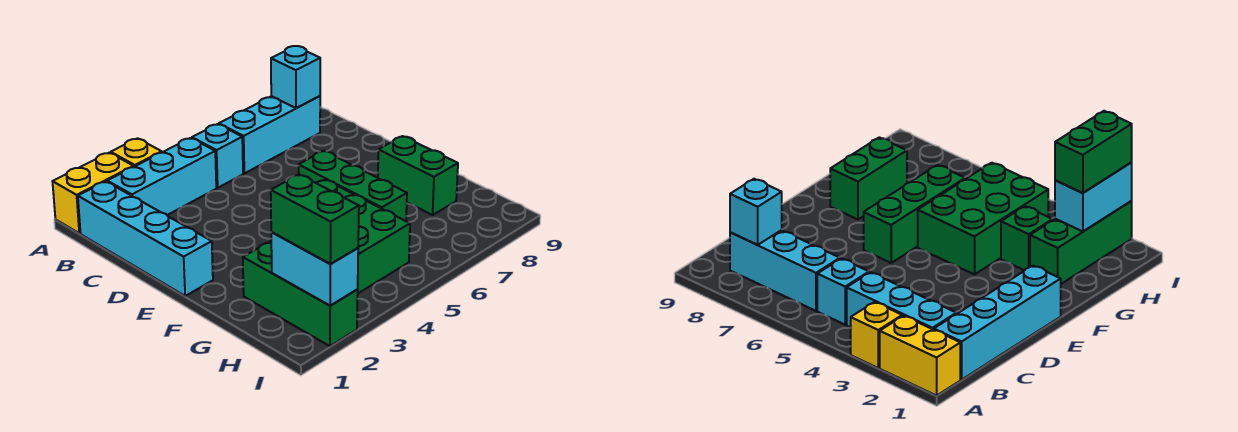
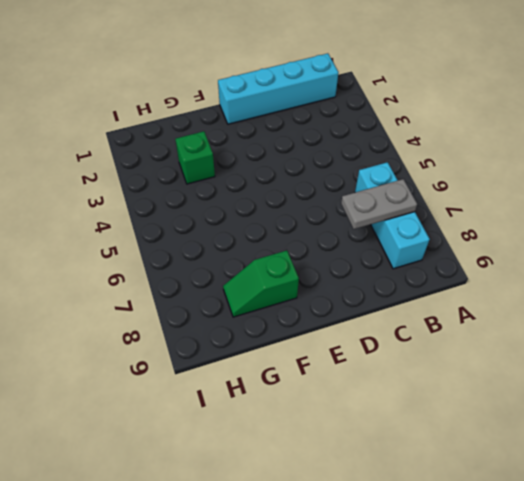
grey plate B7:C7 level 2 -> none
green slope F8:G8 level 1 top F -> green brick F8:G8 level 1
none -> yellow brick A1:A2 level 1
none -> yellow brick A3 level 1
none -> cyan brick B2:B4 level 1

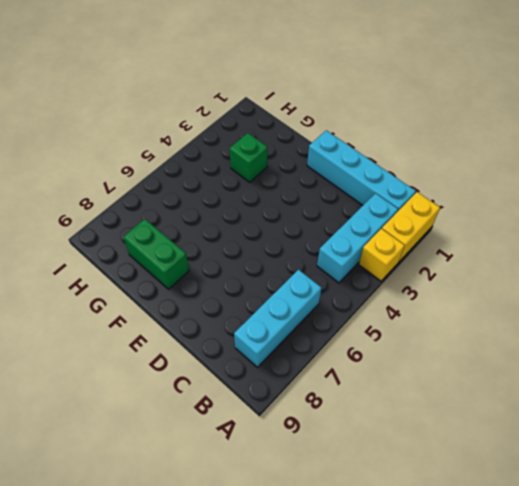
none -> cyan brick B5 level 1
none -> green brick E6:G6 level 1
none -> green brick F4:H5 level 1

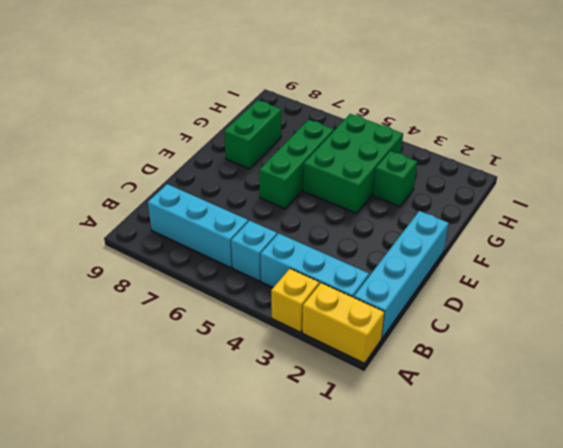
none -> green brick G2:I2 level 1
none -> cyan brick B8 level 2
none -> cyan brick H2:I2 level 2

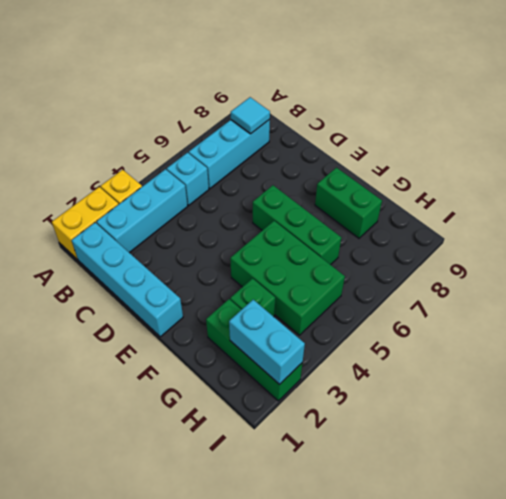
cyan tile B8 level 2 -> cyan brick B8 level 2
none -> green brick H2:I2 level 3

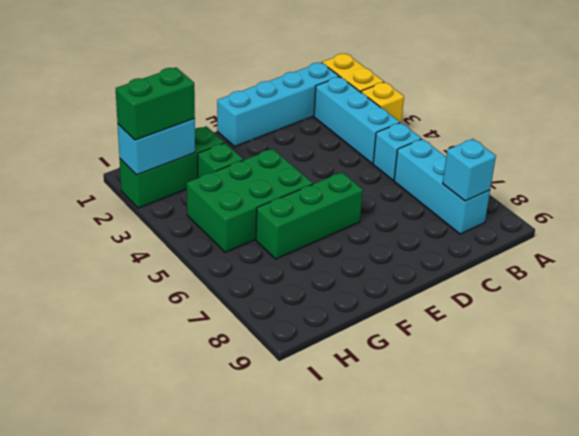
none -> green brick F8:G8 level 1

